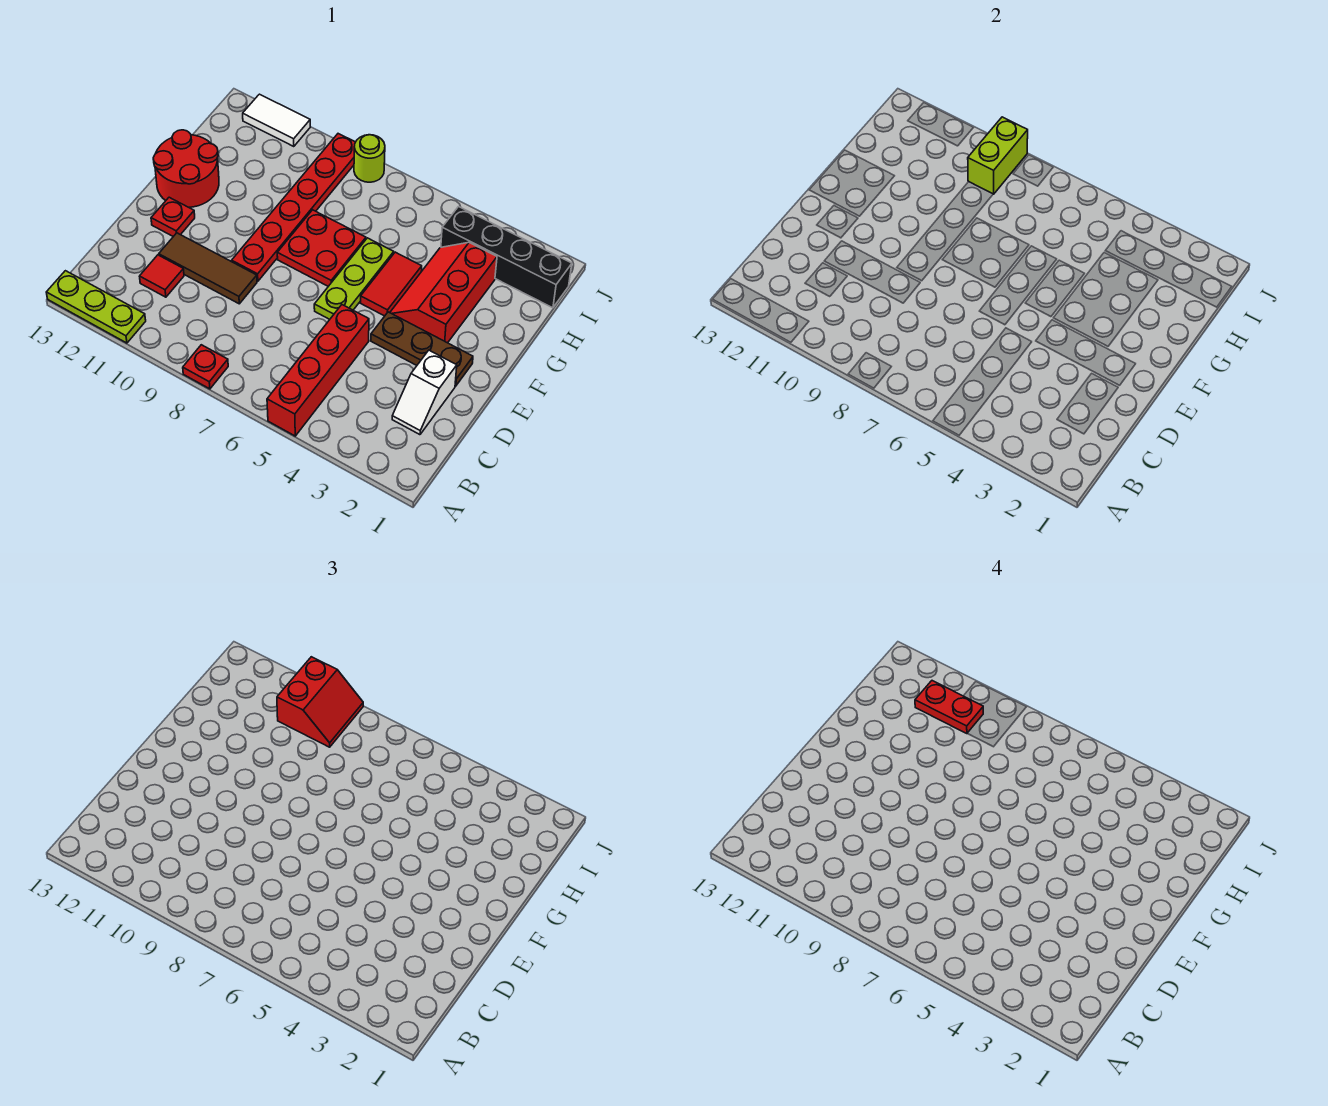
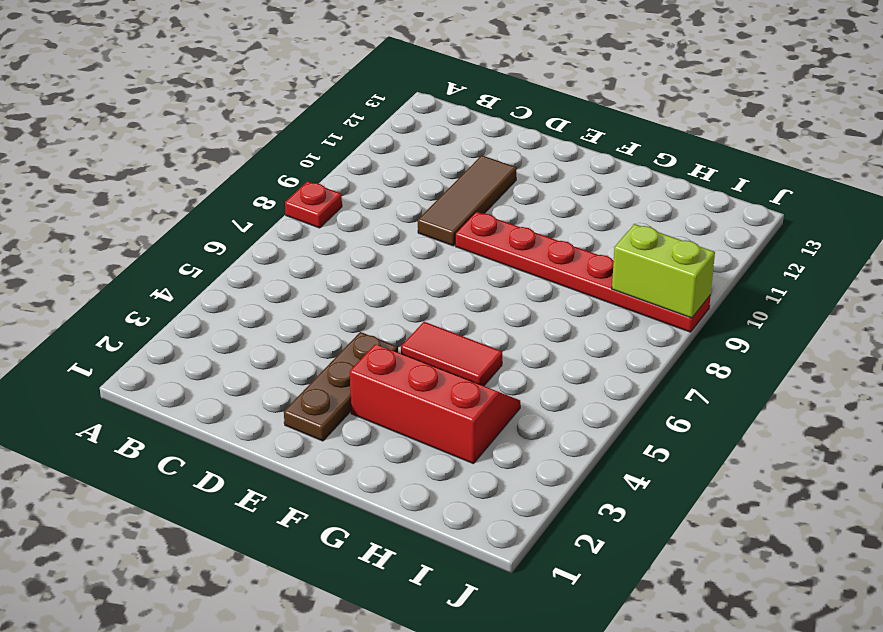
none -> red brick A5:D5 level 1
none -> lime plate A11:A13 level 1
none -> white slope C2:D2 level 1 top D

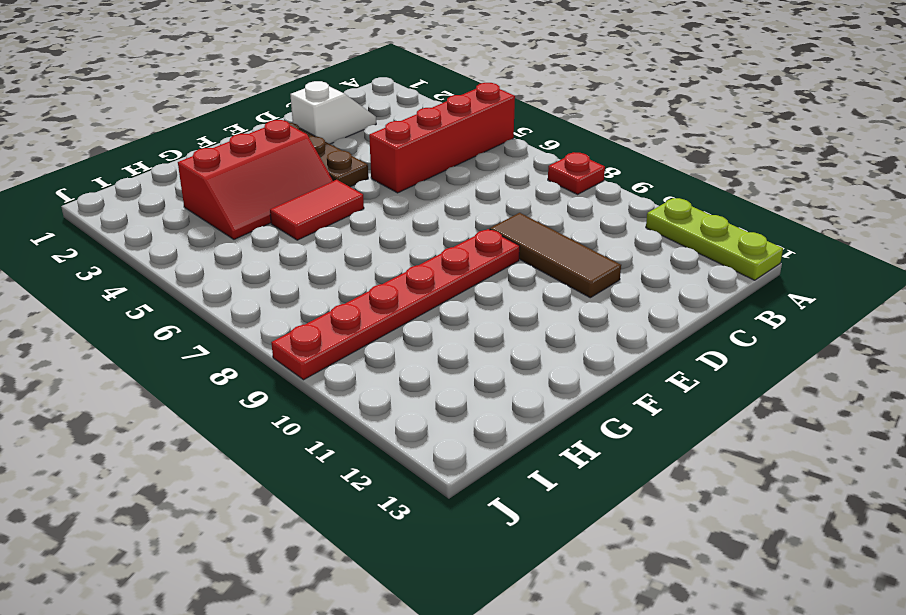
none -> red tile C11 level 1
none -> lime plate E6:G6 level 1
none -> red plate E12 level 1

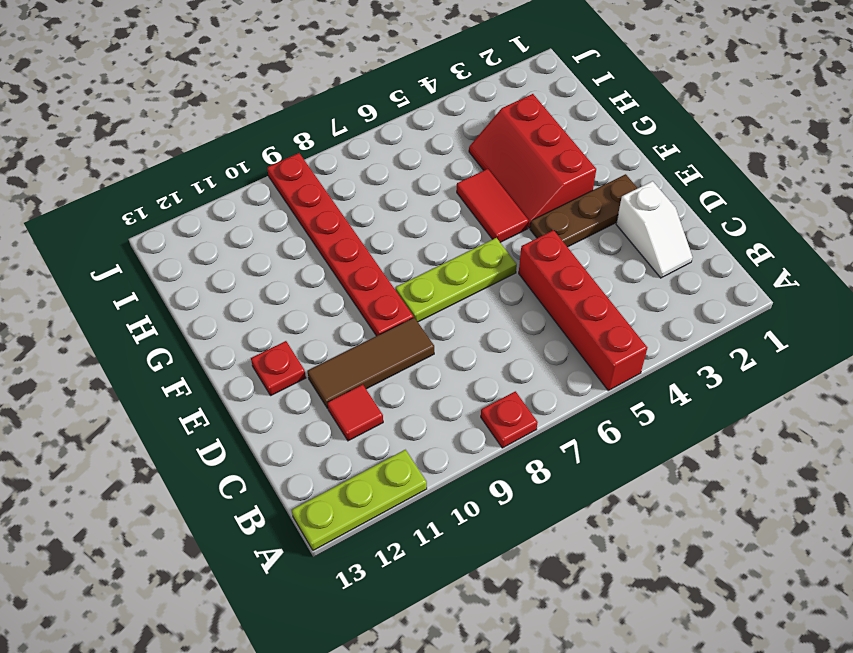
lime plate E6:E8 level 1 -> lime plate E6:G6 level 1
none -> red plate F7:G8 level 1
none -> red round brick F12:G13 level 1
none -> black brick I1:I4 level 1

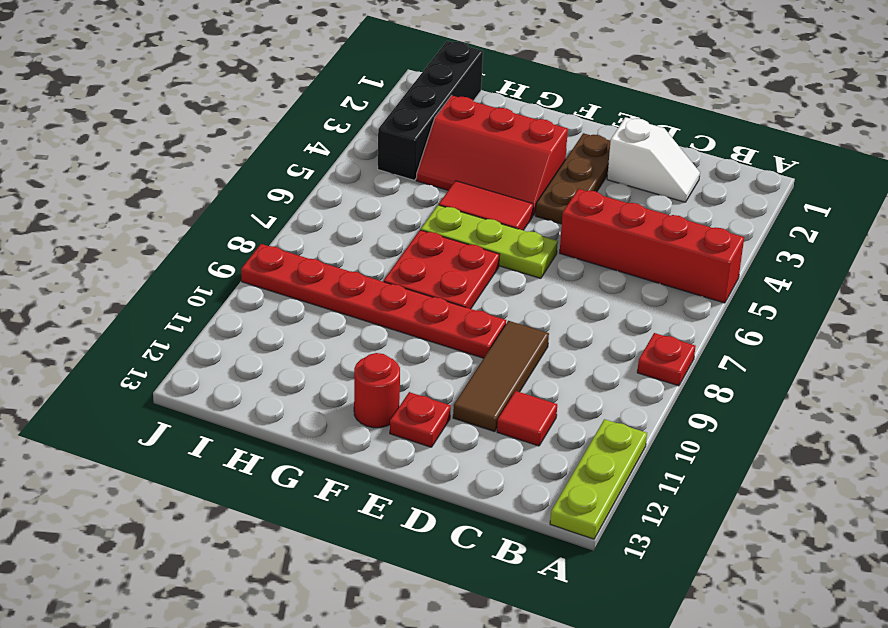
red round brick F12 level 1 -> red round brick F12:G13 level 1
none -> lime round brick J8 level 1
none -> white tile J11:J12 level 1
none -> lime brick I9:J9 level 2

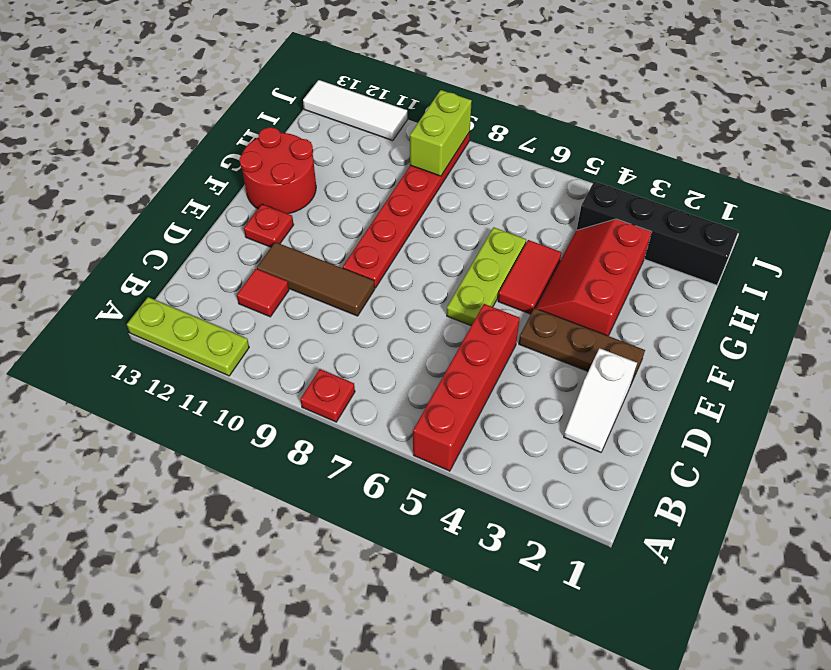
white tile J11:J13 level 1 -> white tile J11:J12 level 1
none -> red plate F7:G8 level 1
none -> lime round brick J8 level 1
none -> red slope I9:J10 level 3 top 10

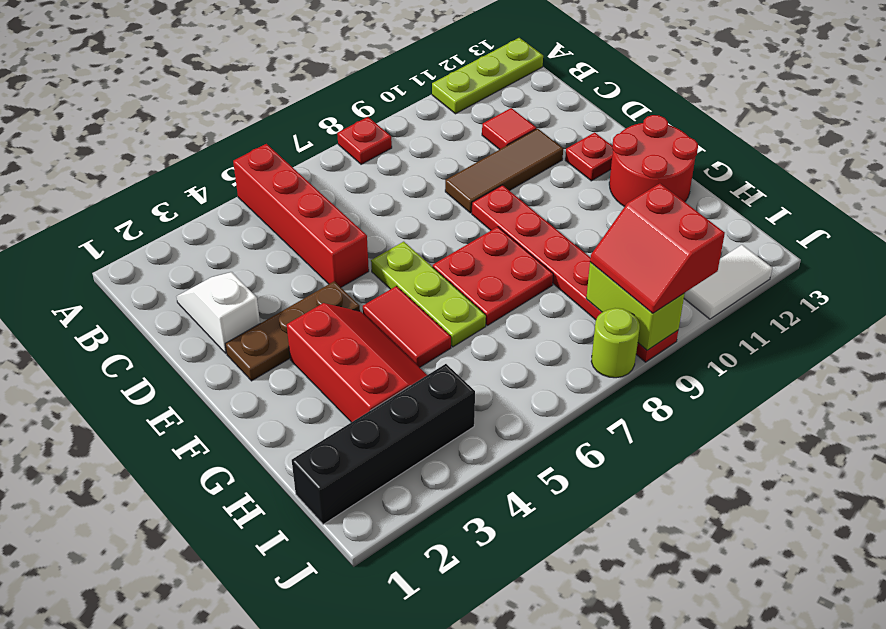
none -> red plate I10:I11 level 4

